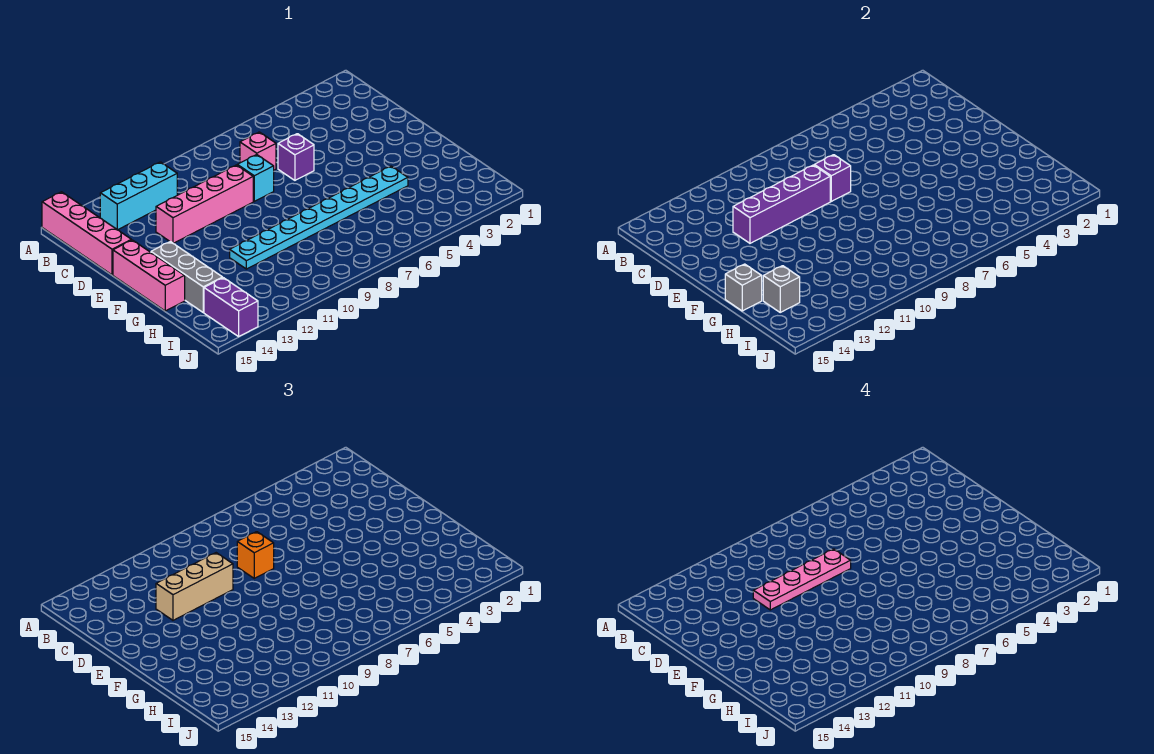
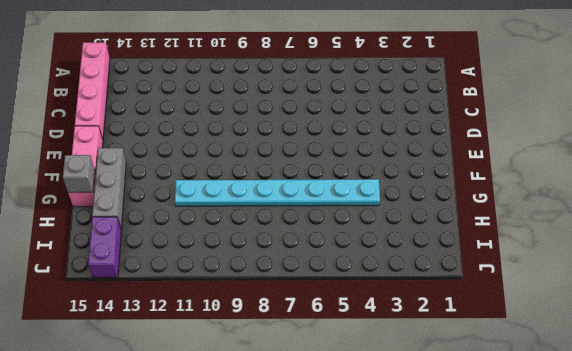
none -> cyan brick B11:B13 level 1
none -> pink brick C7 level 1
none -> purple brick D6 level 1

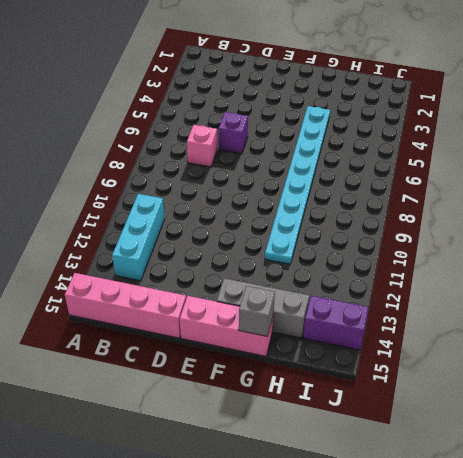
none -> cyan brick D8 level 1
none -> pink brick D9:D12 level 1
none -> purple brick D8 level 2

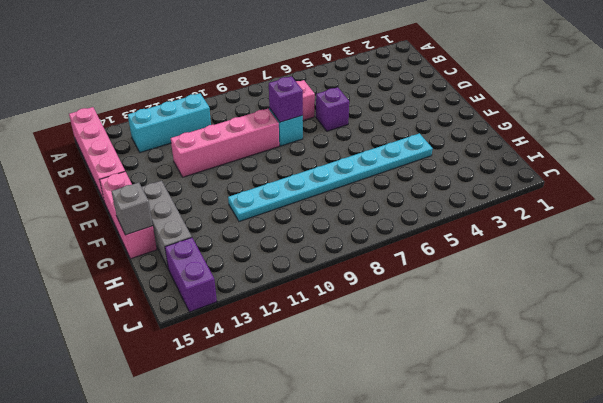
none -> purple brick D9:D12 level 2
none -> grey brick H14 level 2
none -> orange brick D8 level 3

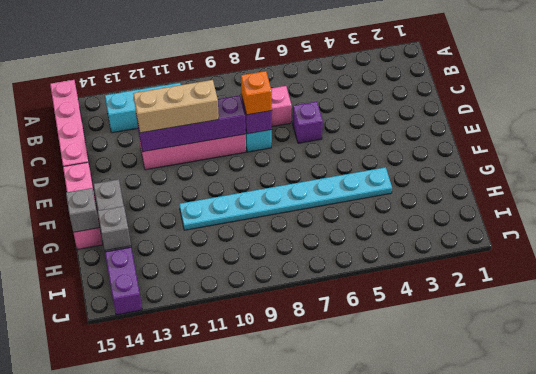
none -> pink plate D8:D11 level 4

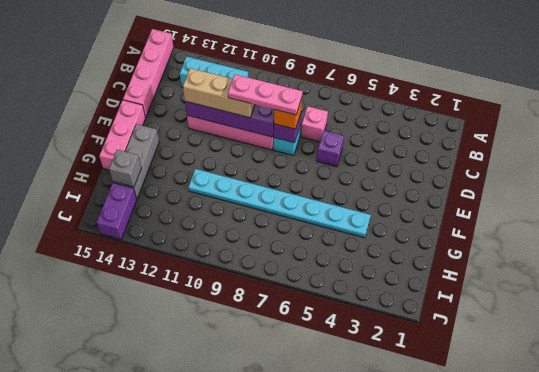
pink plate D8:D10 level 4 -> pink plate D8:D11 level 4
none -> grey brick G15 level 2

